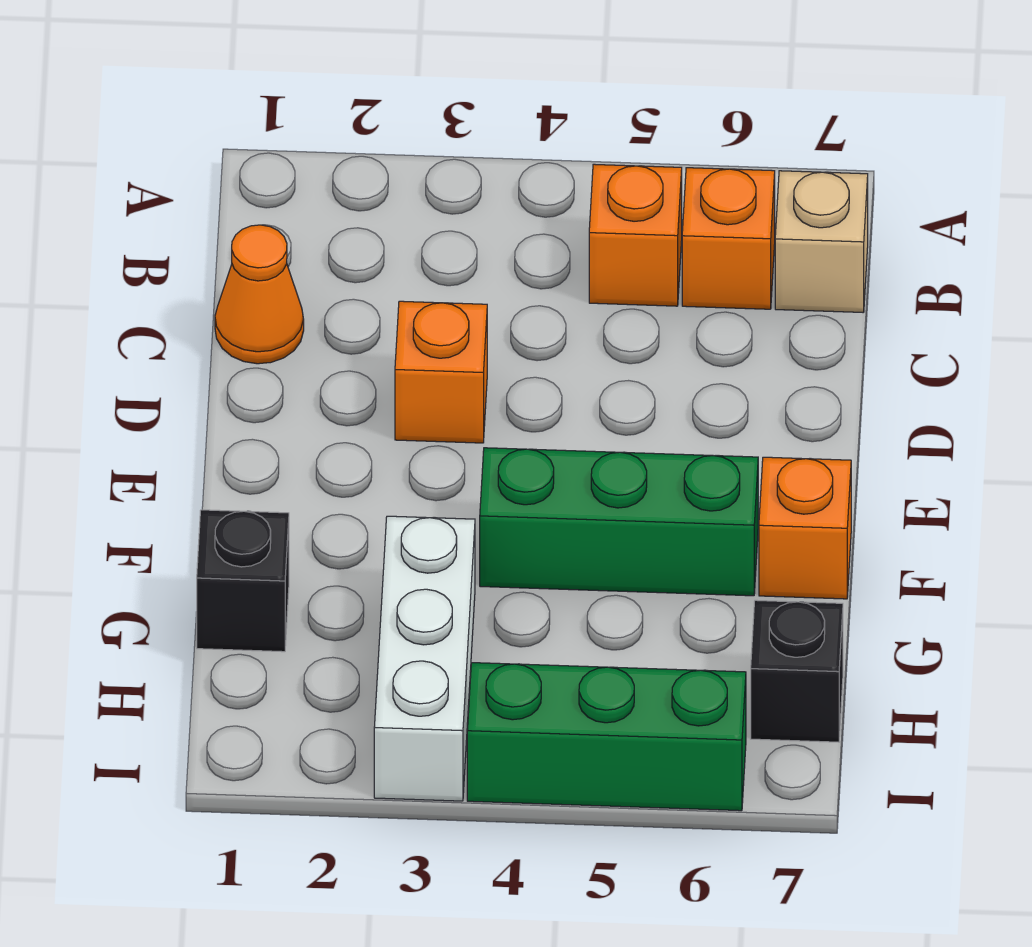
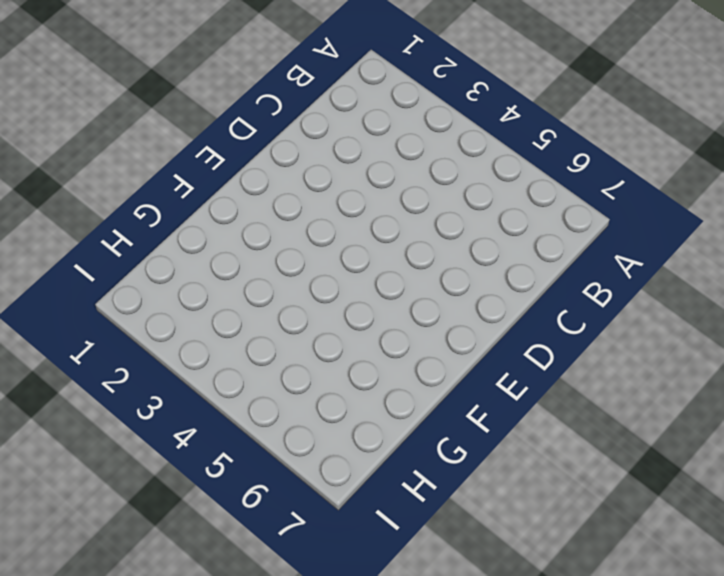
none -> orange brick B5 level 1
none -> orange brick B6 level 1

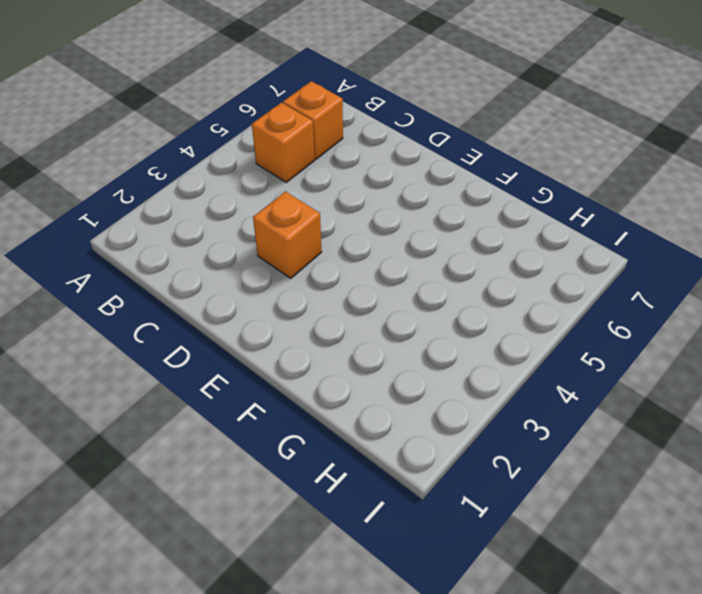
none -> tan brick B7 level 1
none -> orange cone C1 level 1

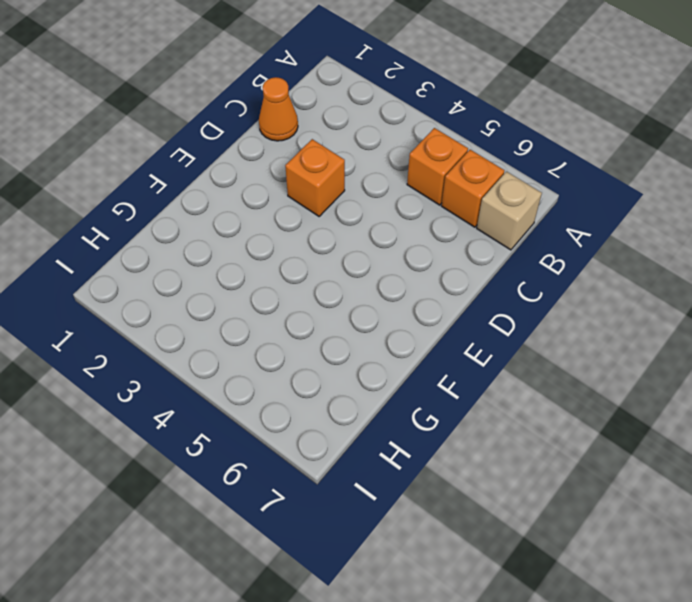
none -> green brick F4:F6 level 1
none -> orange brick F7 level 1

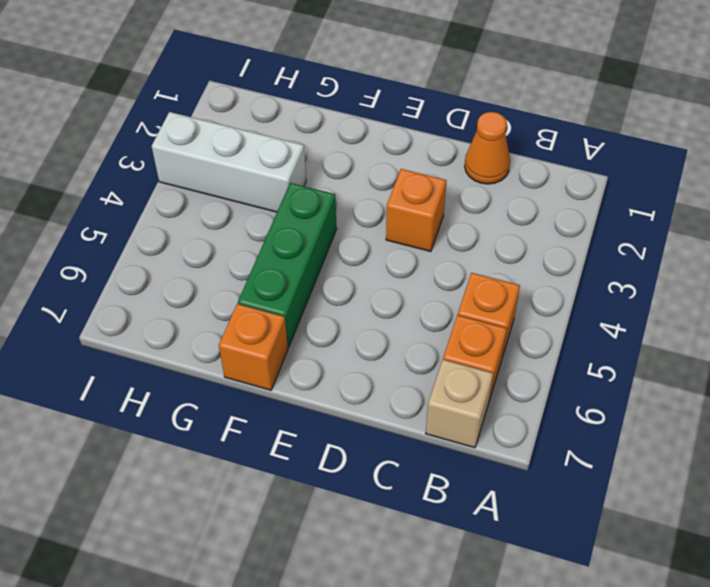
none -> black brick G1 level 1
none -> black brick H7 level 1

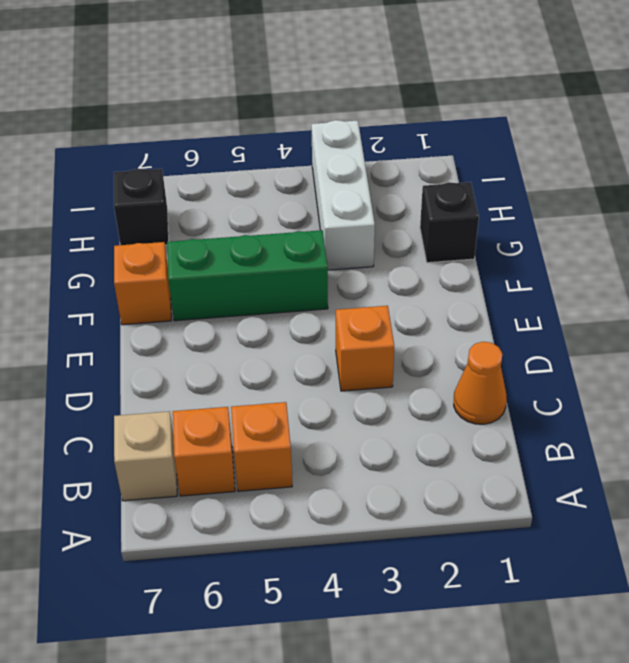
none -> green brick I4:I6 level 1

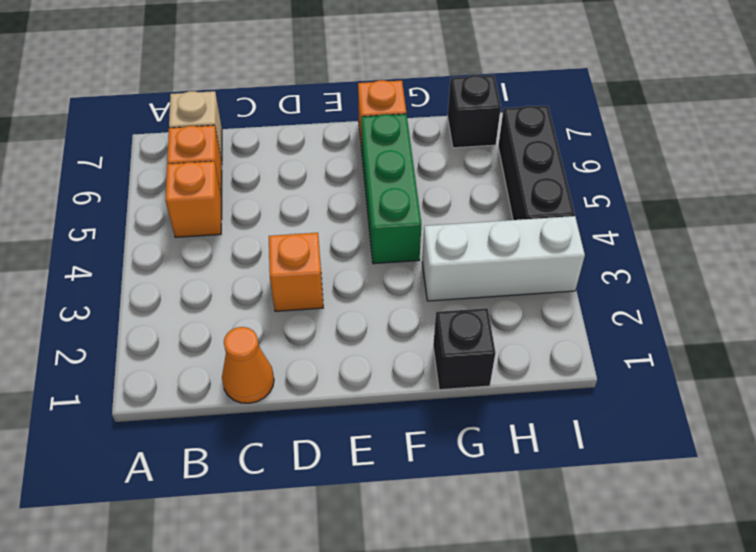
black brick I4:I6 level 1 -> green brick I4:I6 level 1

